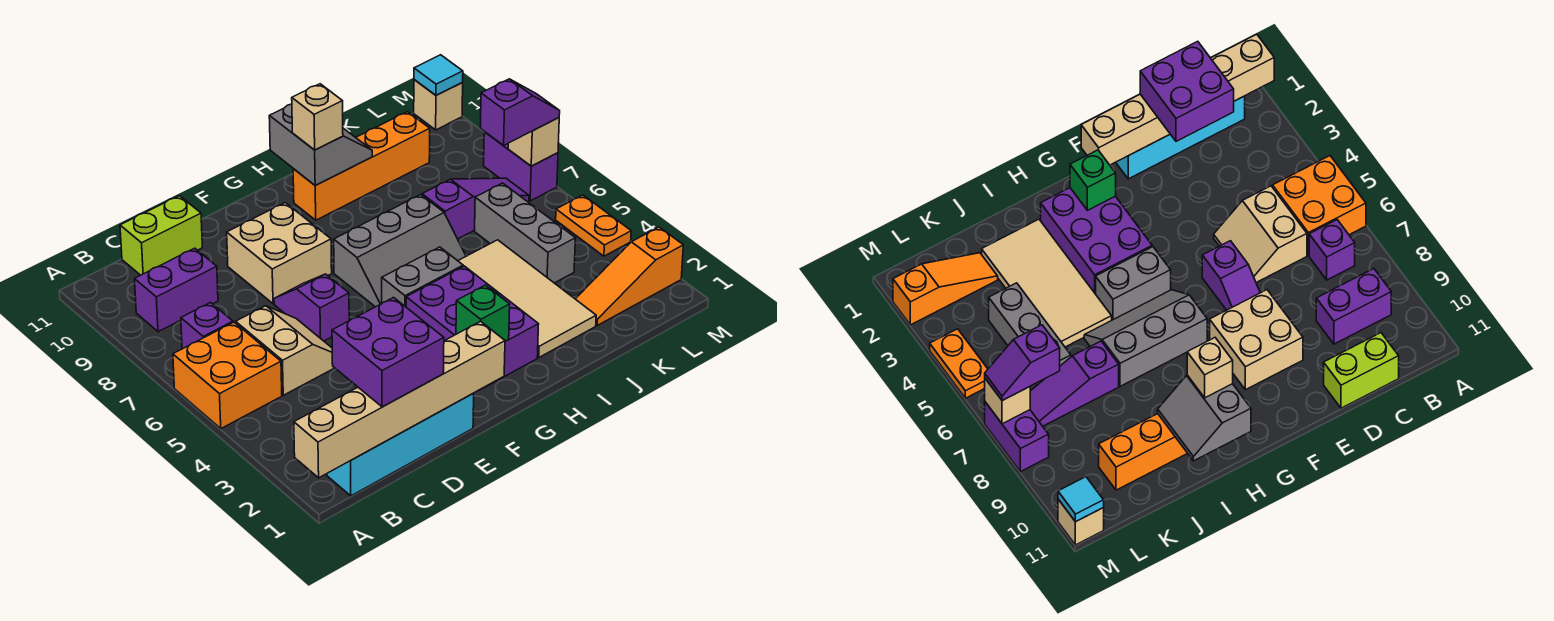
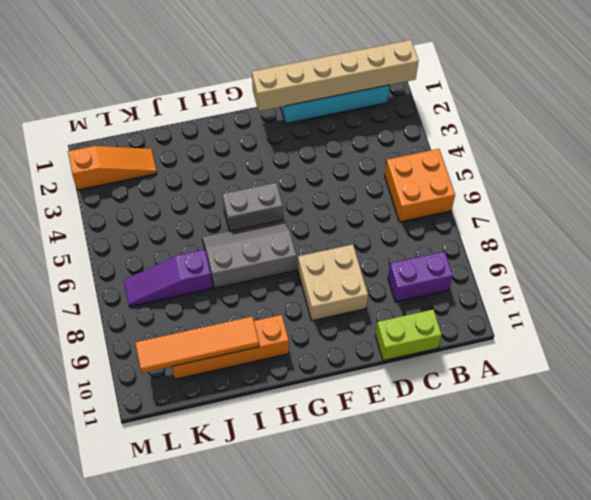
orange tile I10:L10 level 2 -> grey slope H10:I11 level 2 top H
none -> purple brick B7 level 1
none -> tan slope C5:D6 level 1 top C
none -> purple slope E6:E7 level 1 top 6

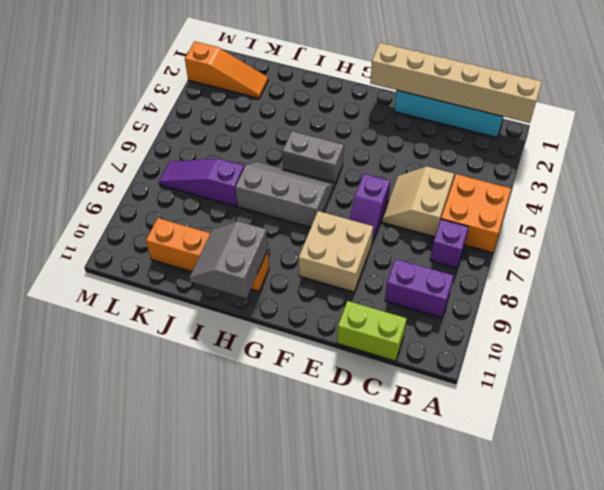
none -> purple brick G2:H4 level 1
none -> tan tile I2:J5 level 1
none -> grey brick K4:K6 level 1

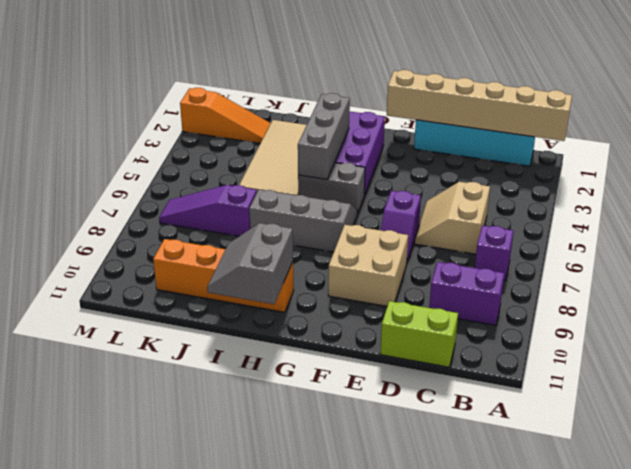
grey brick H3:H5 level 2 -> grey brick K4:K6 level 1
none -> orange brick A5:B6 level 1
none -> orange plate M4:M5 level 1
none -> purple brick M7:M8 level 1

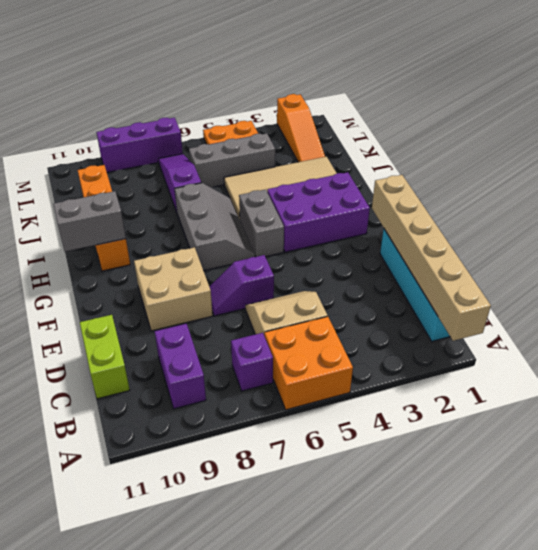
purple brick M7:M9 level 1 -> purple brick M7:M8 level 1
none -> tan brick M11 level 1
none -> green brick G2 level 2
none -> tan brick M7 level 2

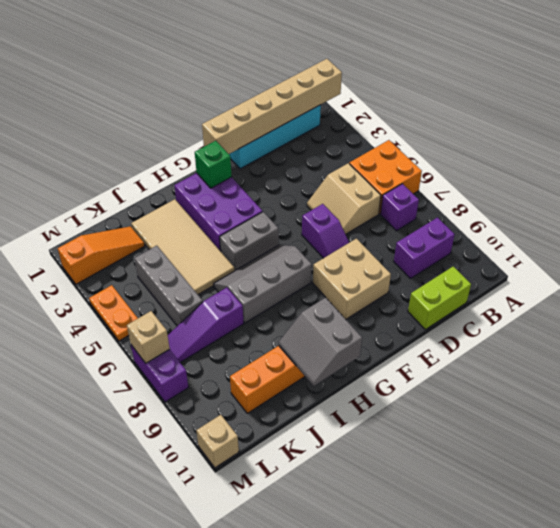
none -> cyan tile M11 level 2
none -> purple brick C1:D2 level 3
none -> tan brick H10 level 3

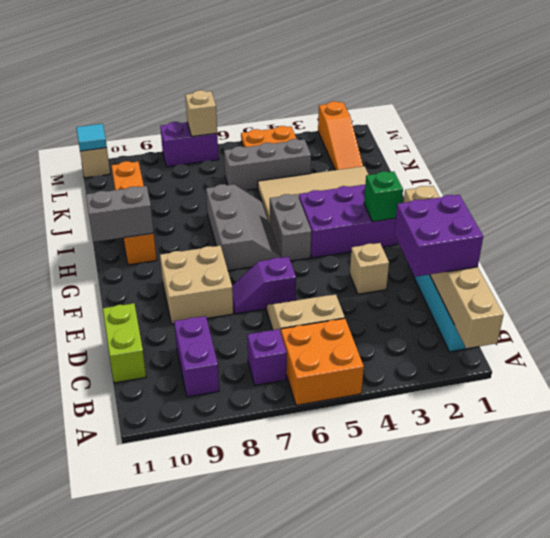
tan brick E3 level 1 -> tan brick H10 level 3
none -> purple slope J7:L7 level 1 top J
none -> purple slope L7:M7 level 3 top L

